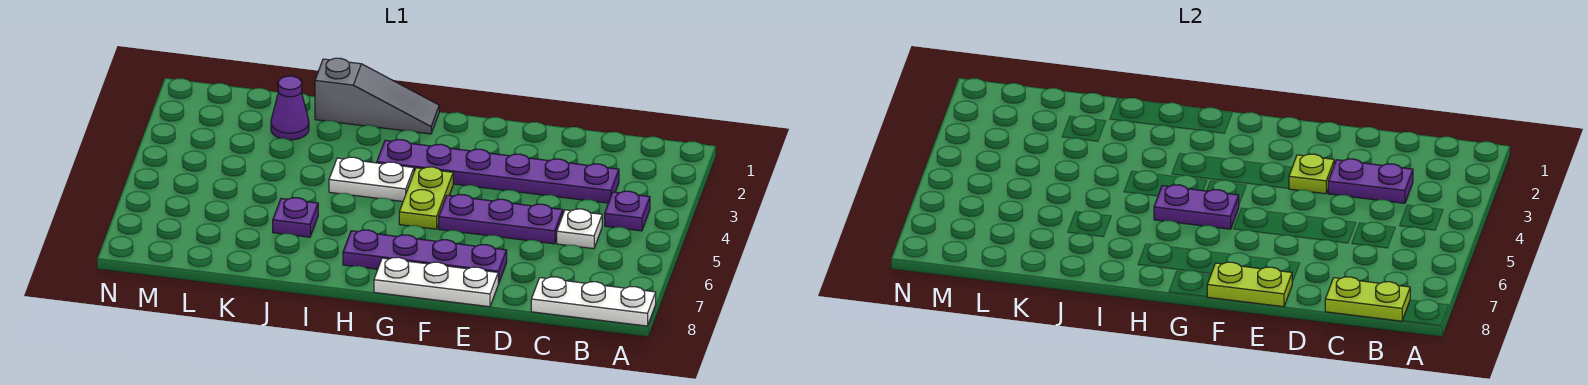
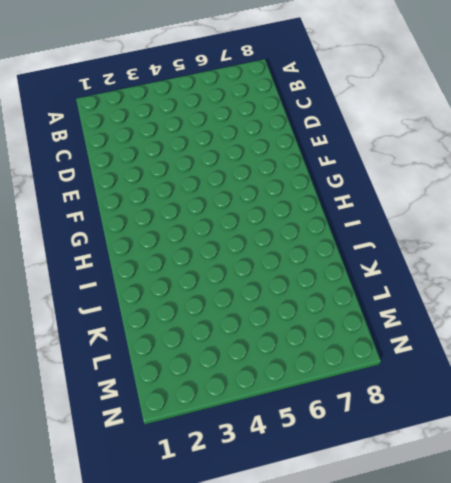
none -> white plate A8:C8 level 1
none -> purple plate B4 level 1
none -> purple plate C3:H3 level 1

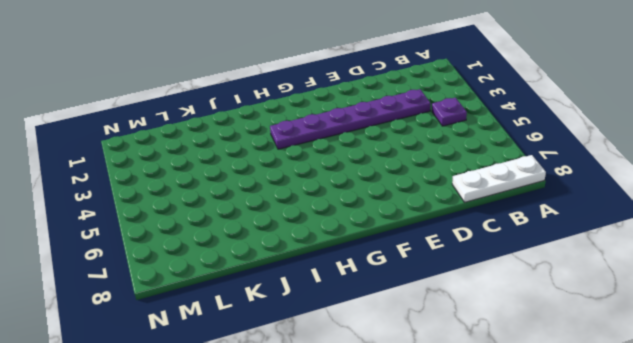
none -> white plate C5 level 1
none -> purple plate D5:F5 level 1
none -> purple plate E7:H7 level 1

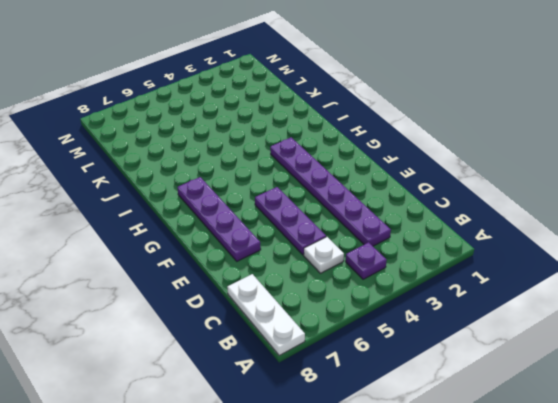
none -> white plate E8:G8 level 1
none -> lime plate G4:G5 level 1
none -> grey slope H1:J1 level 1 top J

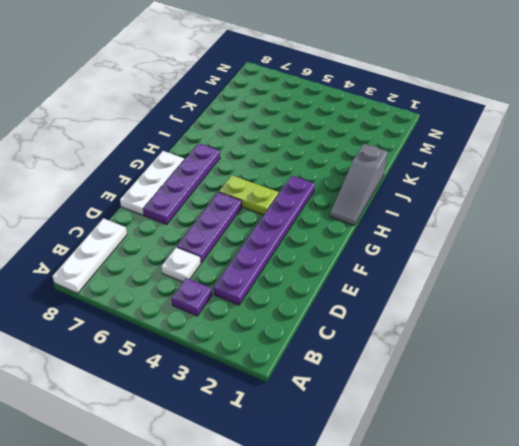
none -> white plate H4:I4 level 1
none -> purple plate J6 level 1
none -> purple cone K2 level 1

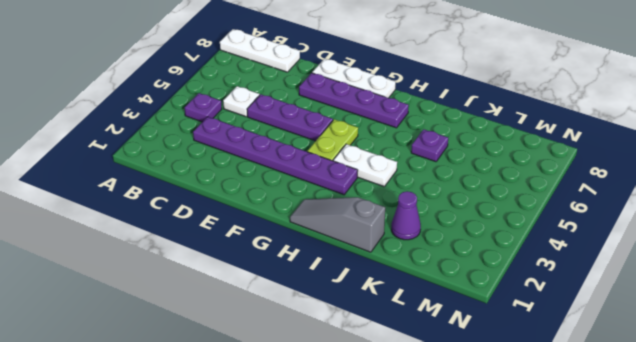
none -> lime plate B8:C8 level 2
none -> purple plate C3:D3 level 2
none -> lime plate E3 level 2

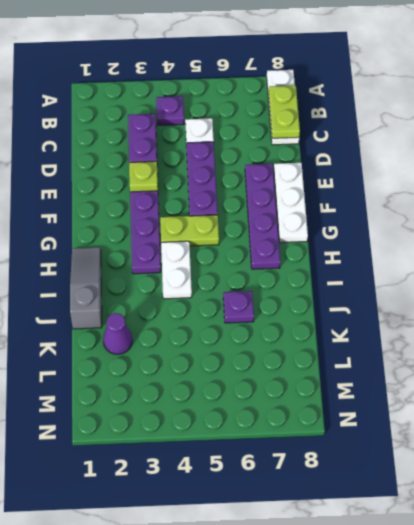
none -> lime plate E8:F8 level 2
none -> purple plate G5:H5 level 2

